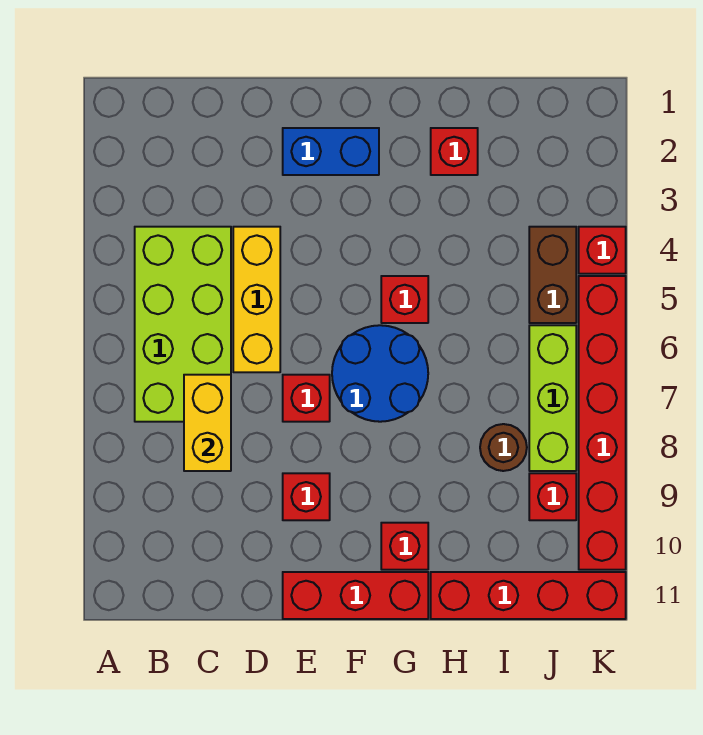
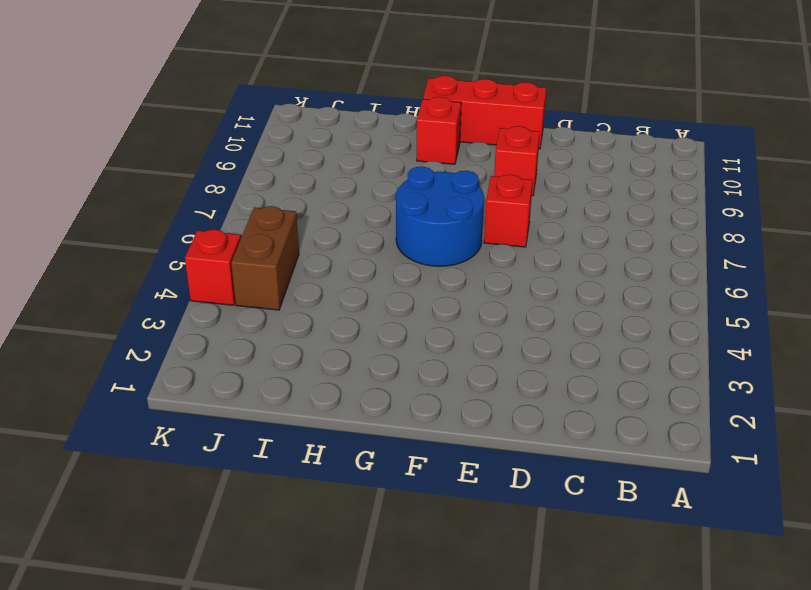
none -> lime brick B4:C7 level 1
none -> yellow brick D4:D6 level 1
none -> blue brick E2:F2 level 1

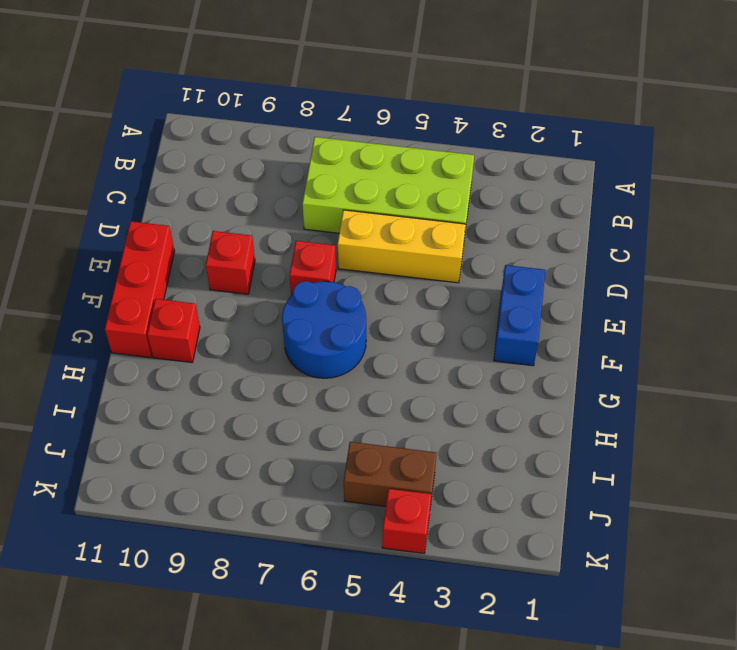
none -> red brick G5 level 1
none -> red brick H2 level 1
none -> red brick H11:K11 level 1

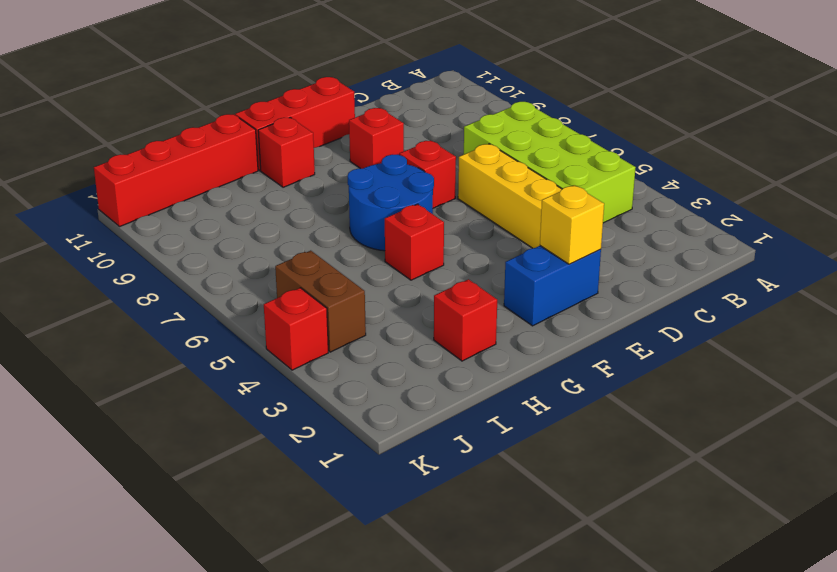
yellow brick E2 level 2 -> none
none -> brown round brick I8 level 1
none -> lime brick J6:J8 level 1
none -> red brick J9 level 1

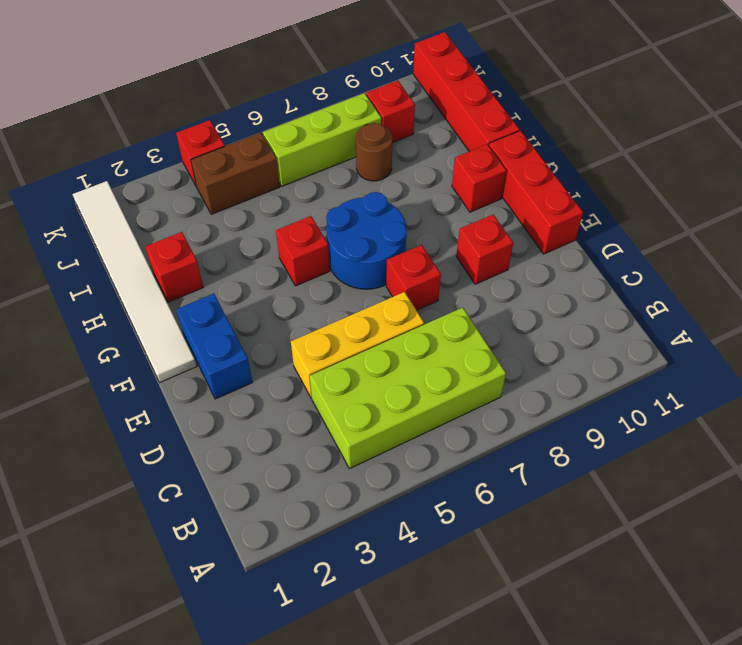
white tile F1:K1 level 1 -> none
none -> red brick K5:K10 level 1
none -> yellow brick C7:C8 level 2

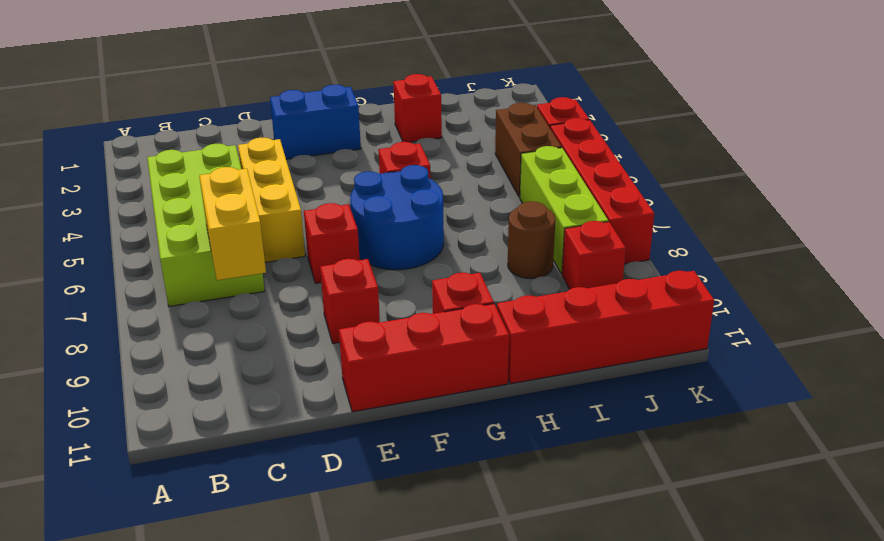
red brick K5:K8 level 1 -> red brick K5:K10 level 1

